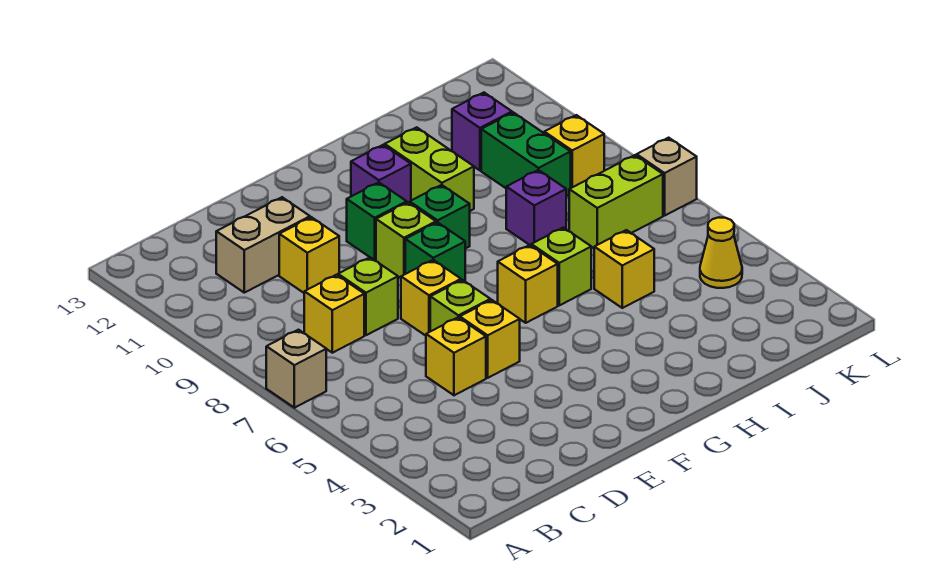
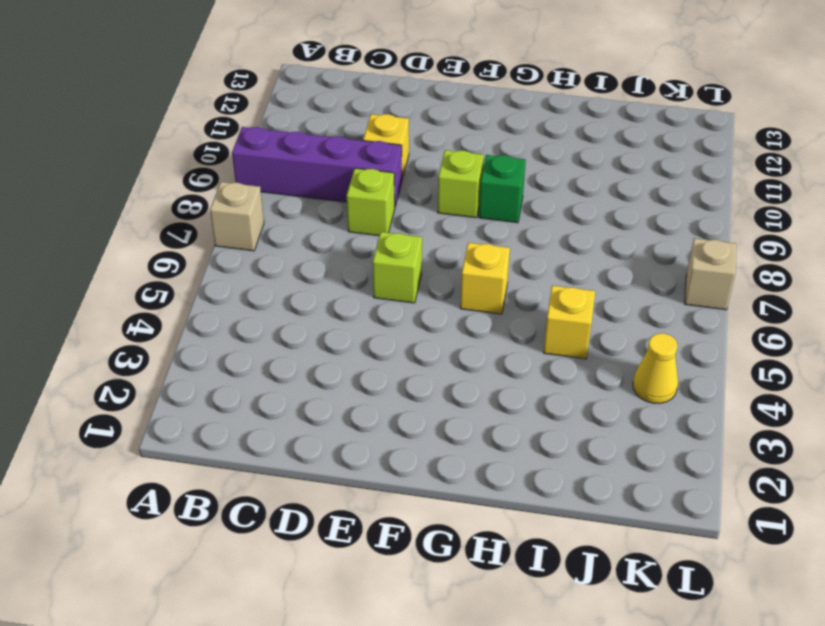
purple brick A9:D9 level 1 -> none
none -> yellow brick C8 level 1
none -> tan brick C11:D11 level 1
none -> yellow brick D5 level 1

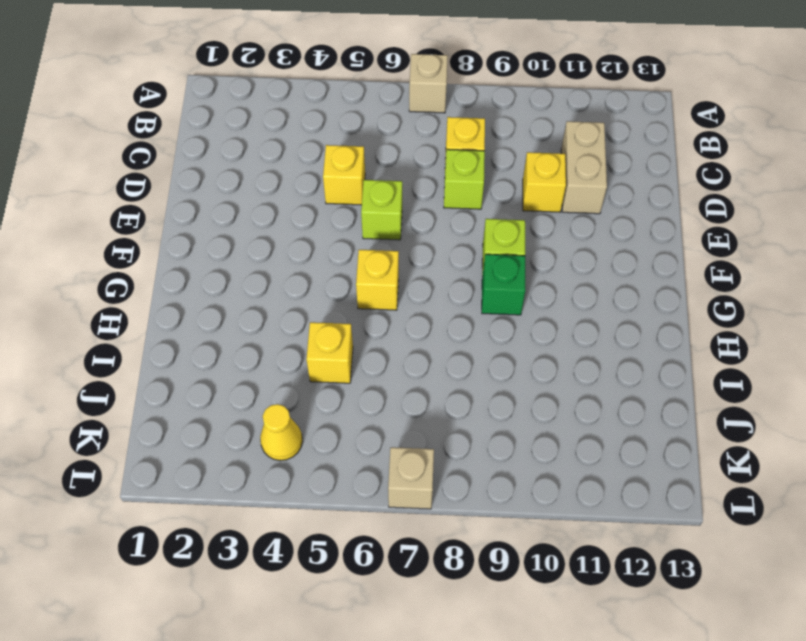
none -> yellow brick E5 level 1
none -> yellow brick E7 level 1
none -> green brick F8 level 1

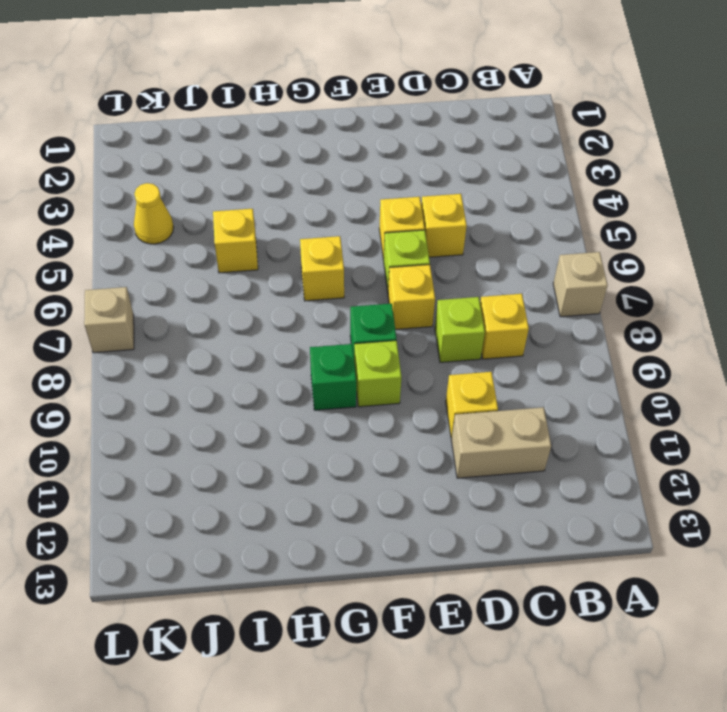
none -> green brick F10 level 1
none -> purple brick G11 level 1
none -> lime brick H6 level 1

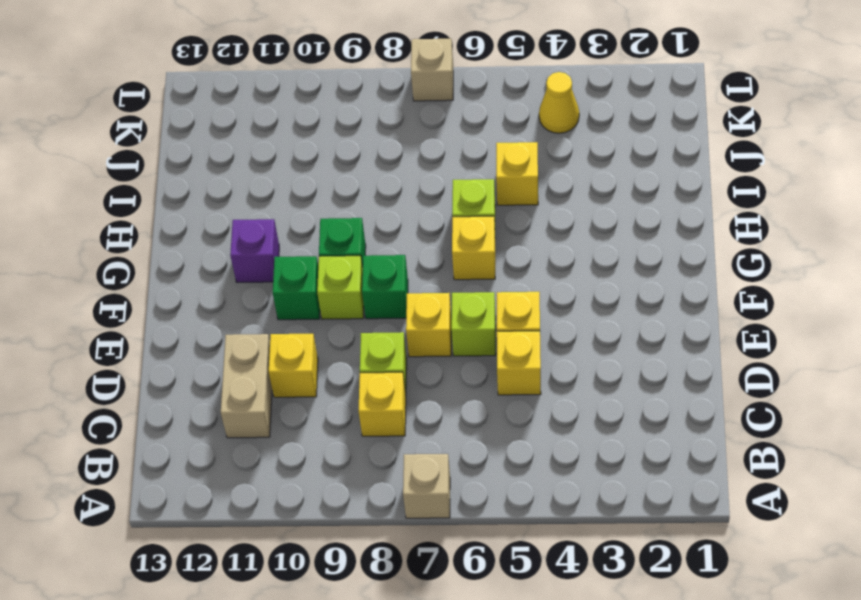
none -> lime brick H10:H11 level 1
none -> purple brick I8 level 1
none -> lime brick J7:K7 level 1

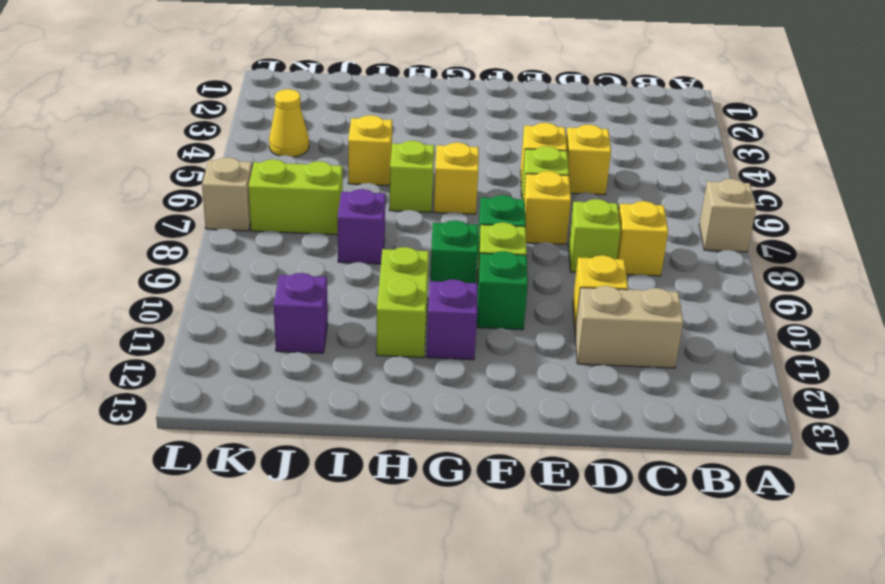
none -> green brick J9:J10 level 1
none -> yellow brick K9 level 1

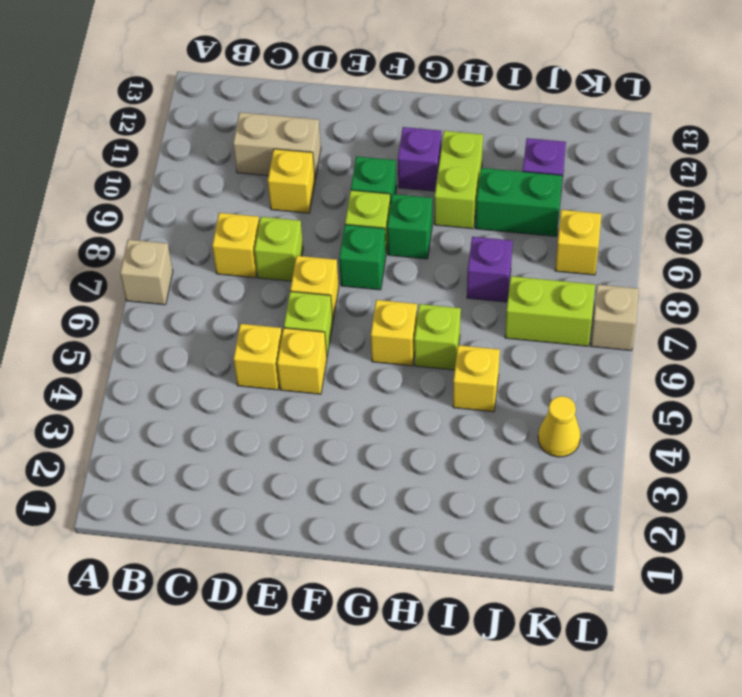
green brick I10:J10 level 1 -> green brick J9:J10 level 1

